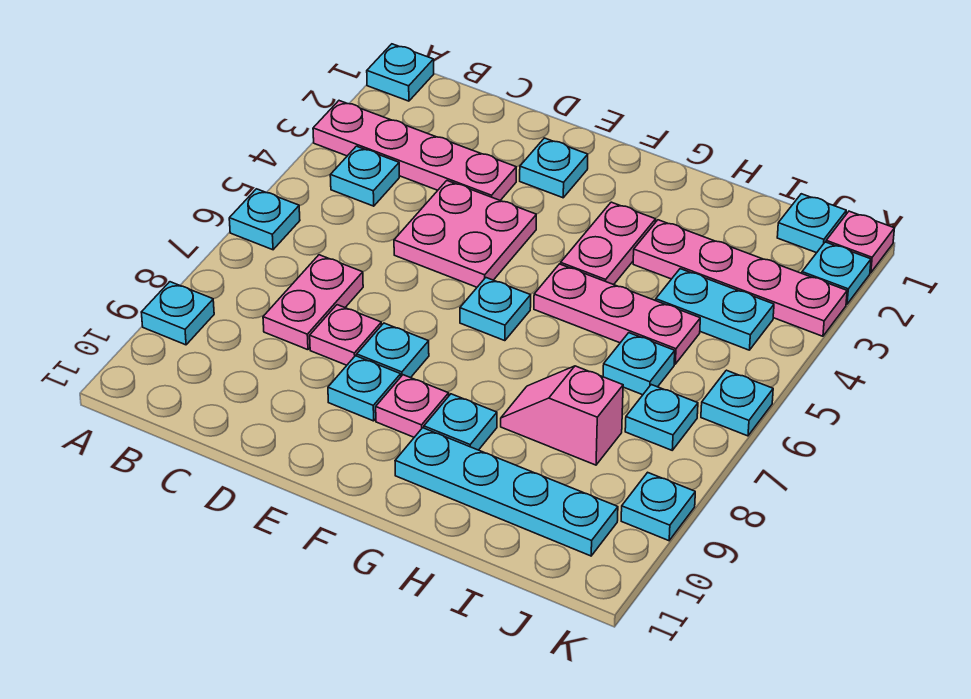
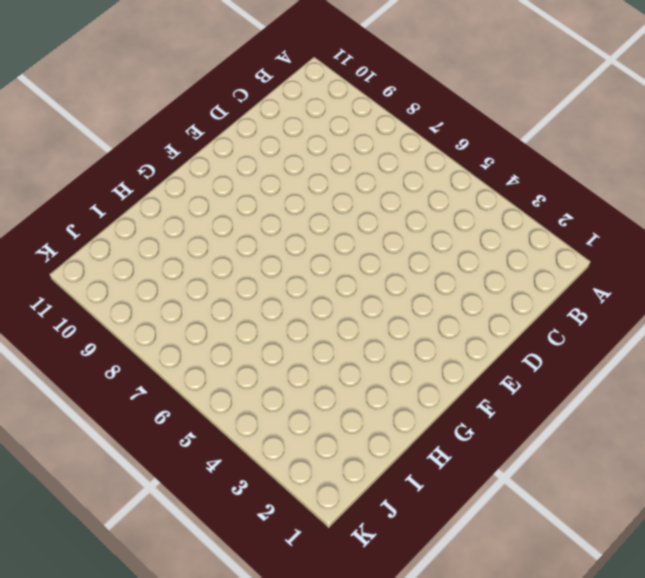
none -> cyan plate A1 level 1
none -> pink plate A3:D3 level 1
none -> cyan plate A6 level 1

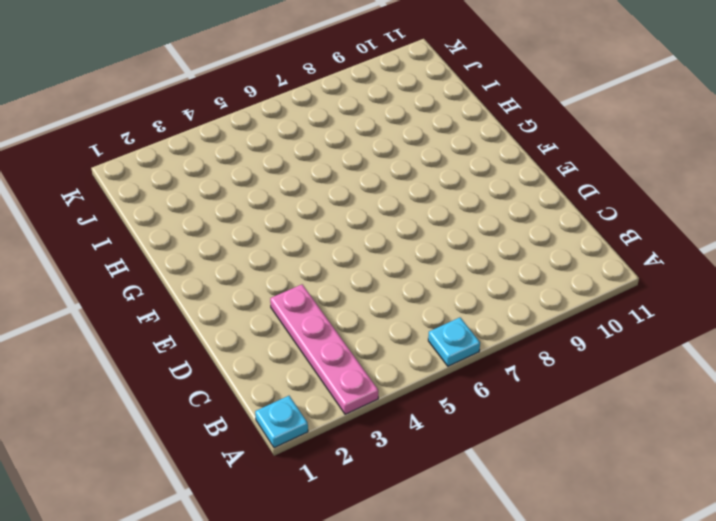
none -> cyan plate A9 level 1
none -> cyan plate B4 level 1
none -> pink plate C7:C8 level 1

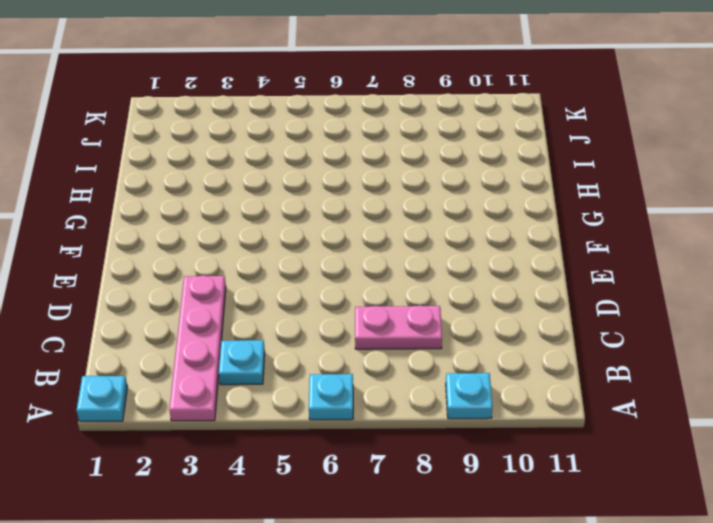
none -> pink plate D4:E5 level 1
none -> pink plate D8 level 1
none -> cyan plate E2 level 1

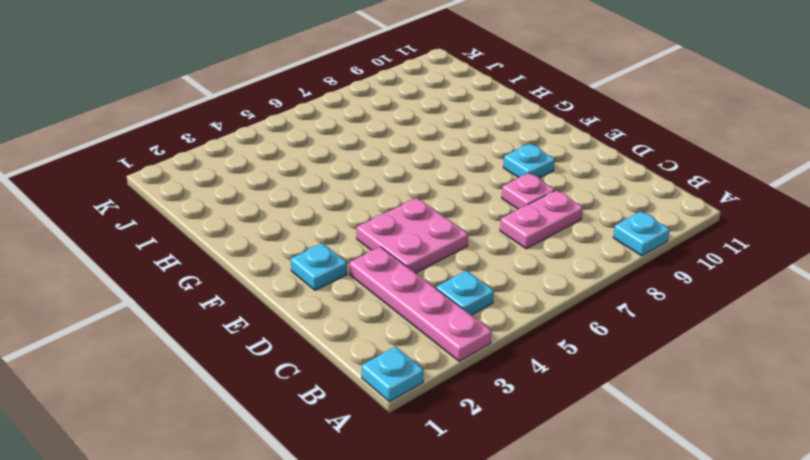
none -> cyan plate A6 level 1
none -> cyan plate E8 level 1
none -> cyan plate F6 level 1

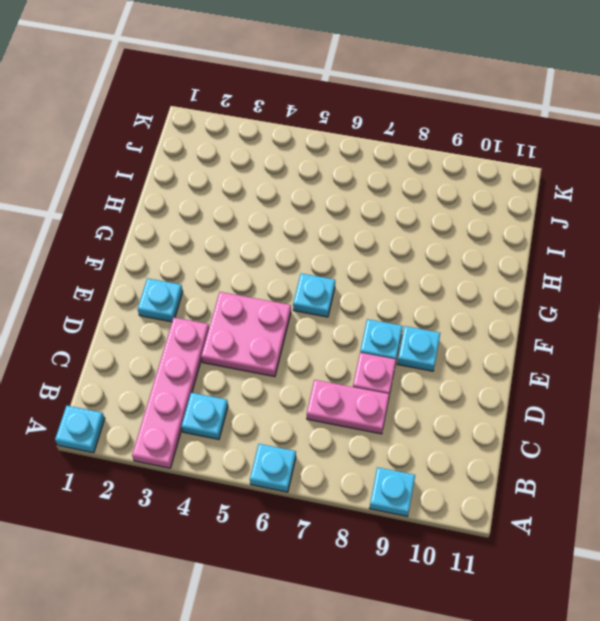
none -> pink plate F9 level 1
none -> pink plate G3:G4 level 1
none -> pink plate G5:I5 level 1

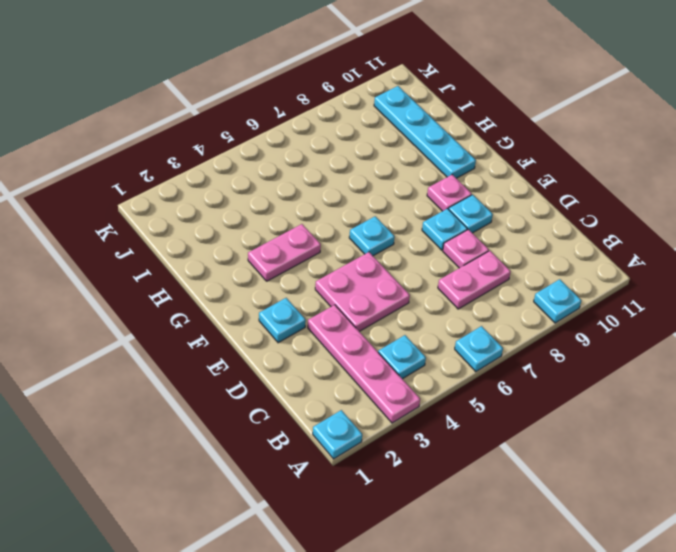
none -> pink plate G5:I5 level 1
none -> cyan plate G9 level 1
none -> pink plate H3:K3 level 1

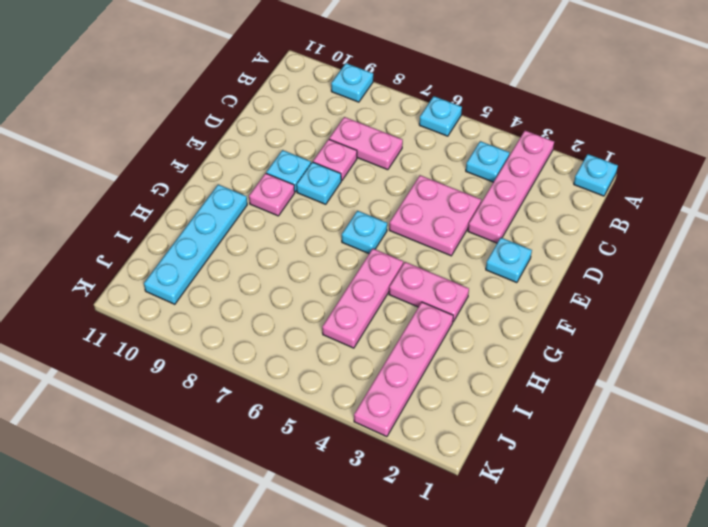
none -> cyan plate G9 level 1
none -> pink slope H8:I8 level 1 top I
none -> cyan plate I4:J4 level 1

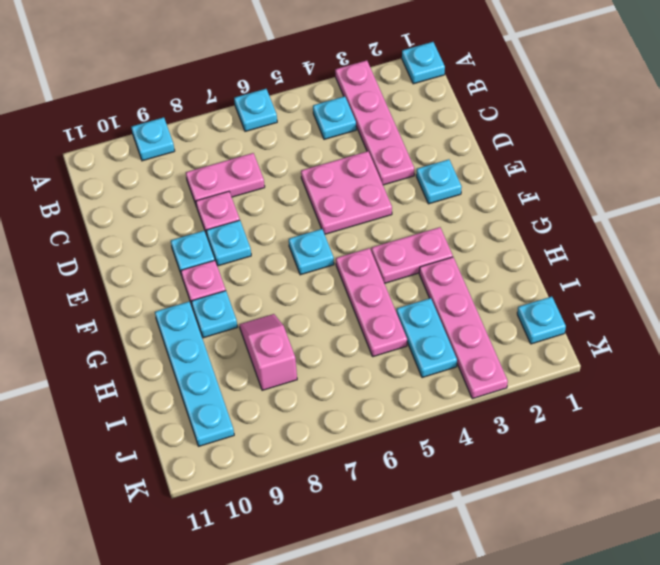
none -> cyan plate I6 level 1
none -> cyan plate J7 level 1
none -> pink plate K1 level 1

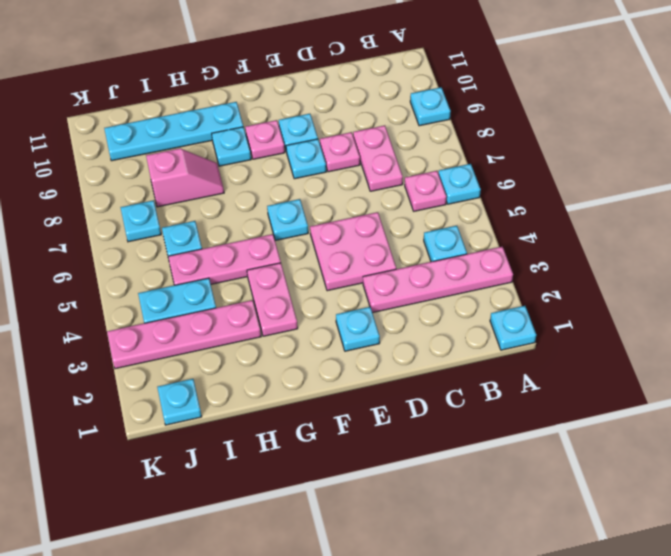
pink plate B6 level 1 -> pink plate K1 level 1
none -> cyan plate K2 level 1
none -> cyan plate K6 level 1
none -> cyan plate K9 level 1

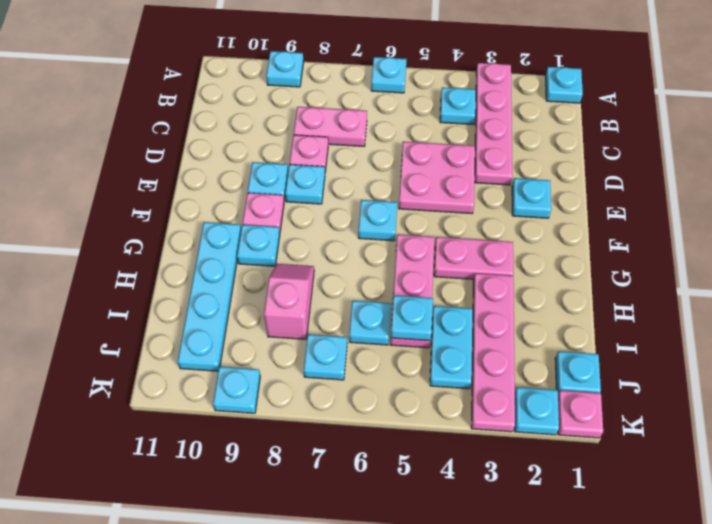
cyan plate I5 level 2 -> cyan plate K6 level 1

